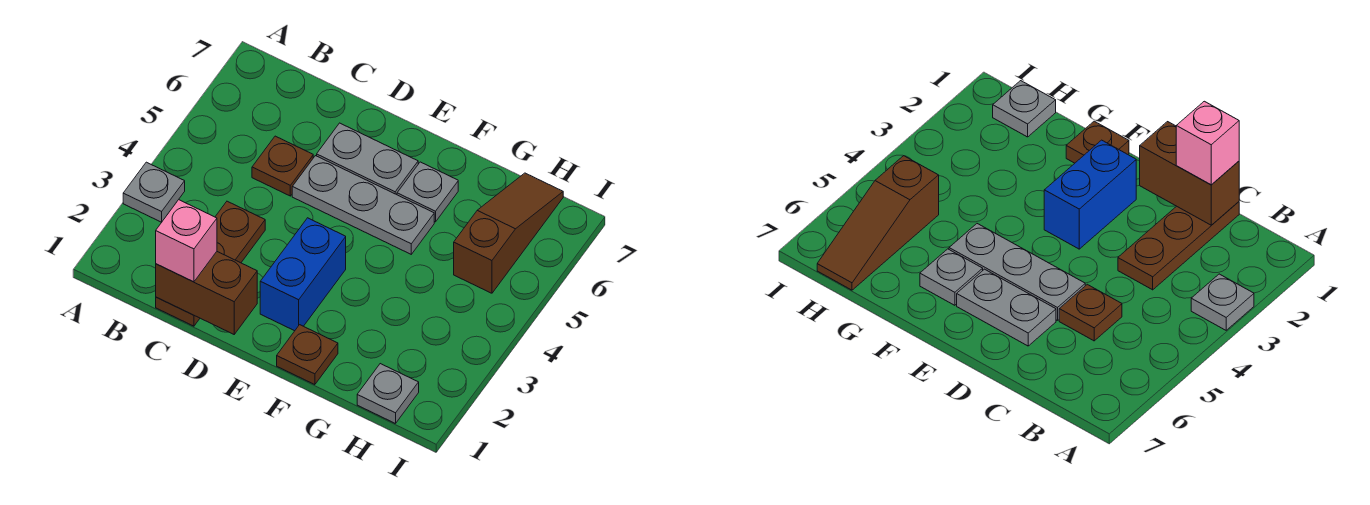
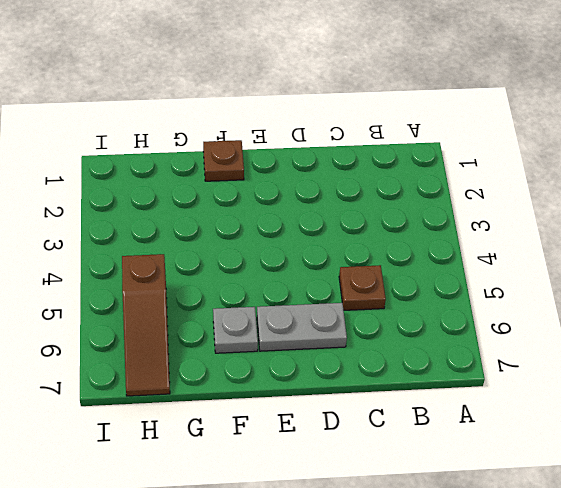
none -> grey plate A3 level 1
none -> brown plate C1:C3 level 1
none -> grey plate D5:F5 level 1

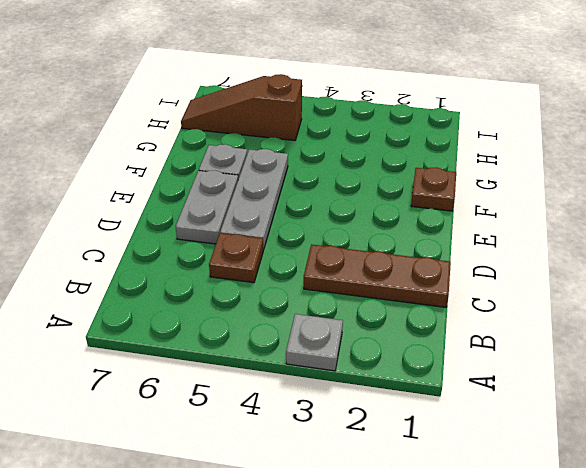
none -> blue brick E2:E3 level 1
none -> grey plate H1 level 1
none -> brown brick C1:D1 level 2

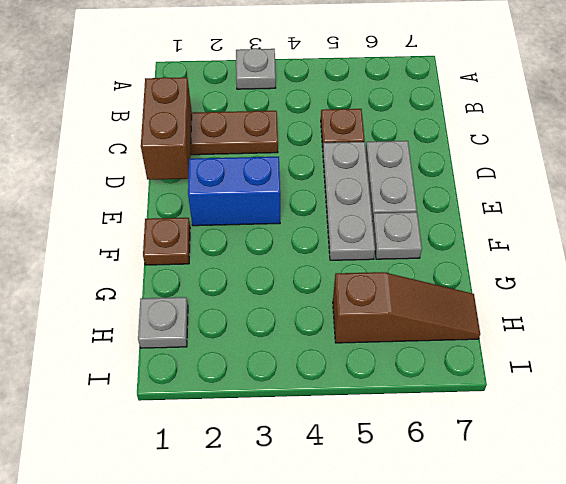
none -> pink brick C1 level 3

